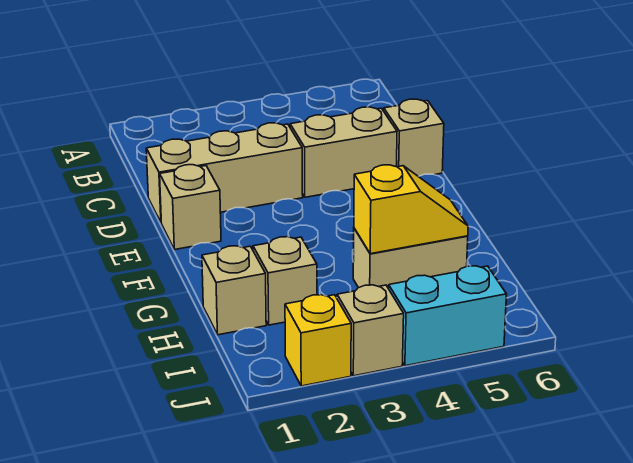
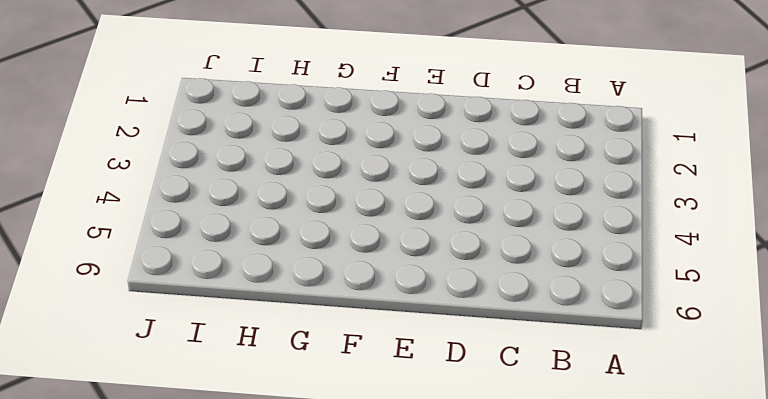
none -> tan brick D1:D3 level 1
none -> tan brick D4:D5 level 1

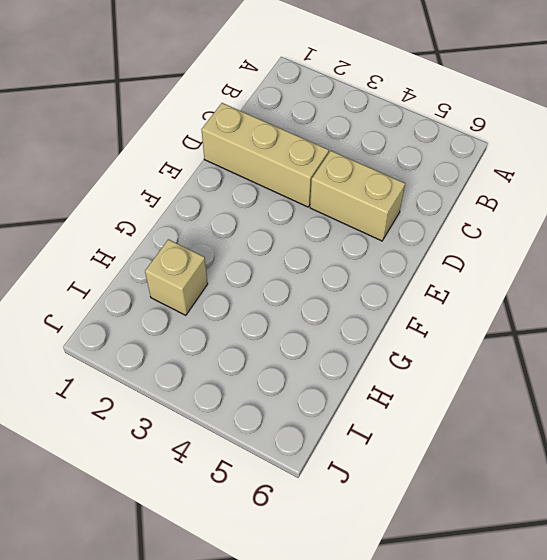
none -> tan brick D6 level 1
none -> tan brick E1 level 1

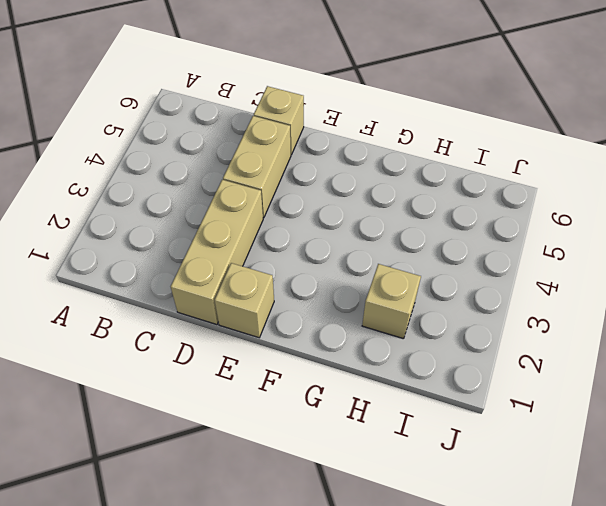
none -> tan brick H1 level 1
none -> tan brick H4:H5 level 1

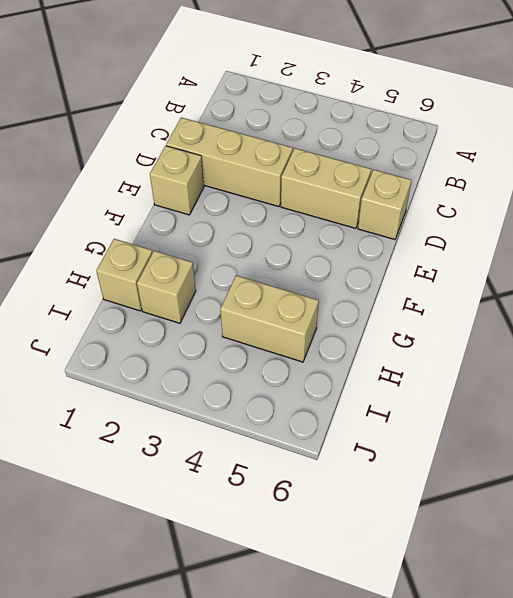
none -> yellow brick J2 level 1
none -> tan brick J3 level 1

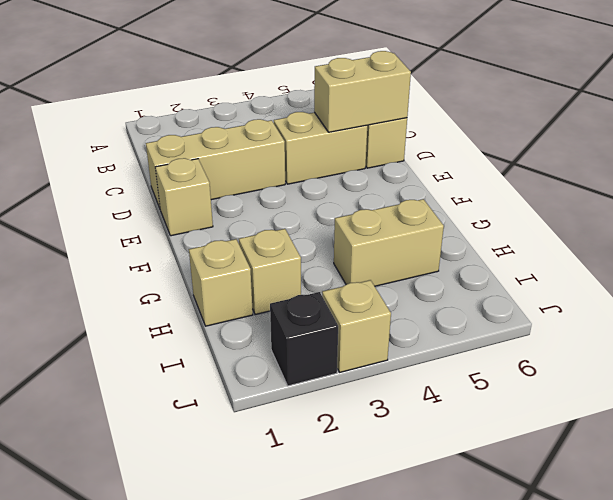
tan brick D5:D6 level 2 -> none
black brick J2 level 1 -> yellow brick J2 level 1
none -> cyan brick J4:J5 level 1
none -> yellow slope H4:H5 level 2 top 4

